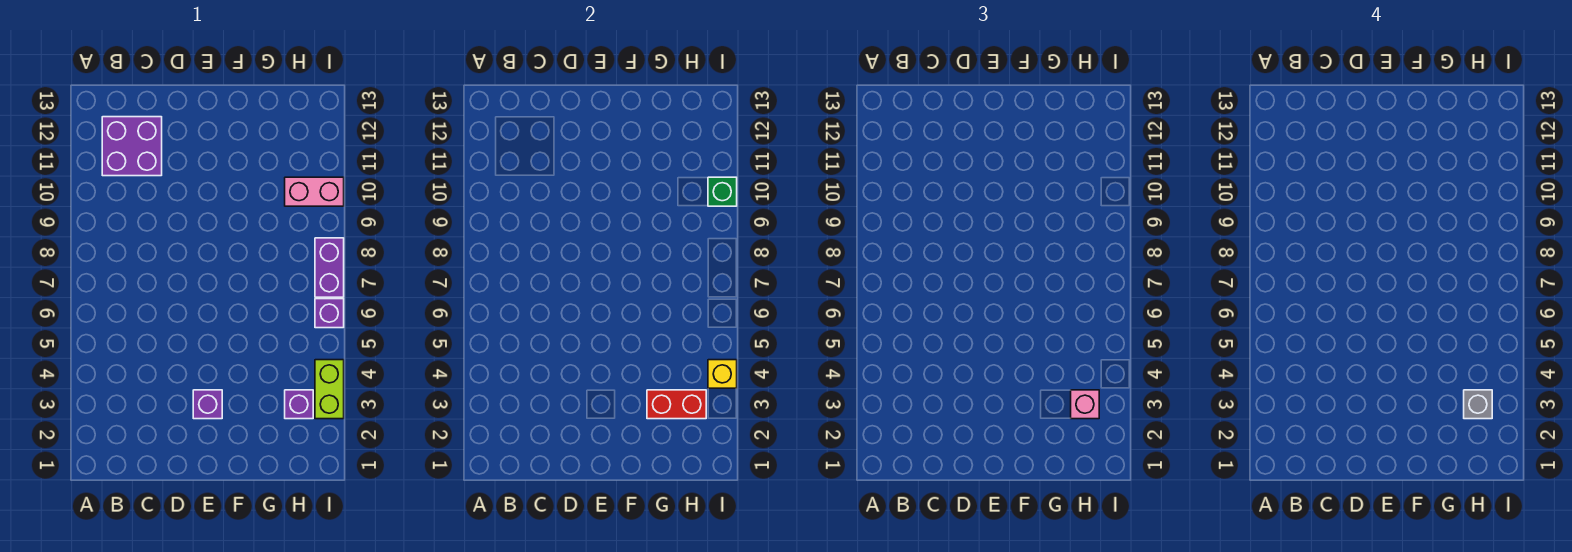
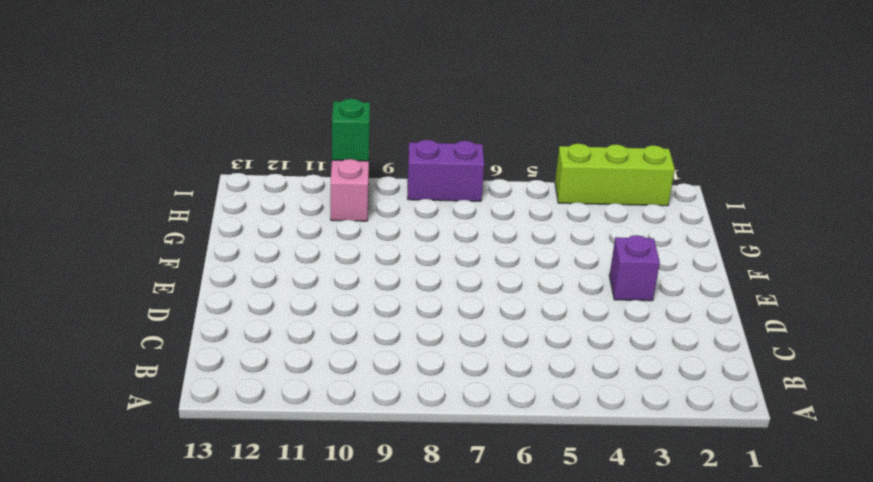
lime brick I2:I4 level 1 -> lime brick I3:I4 level 1
none -> purple brick B11:C12 level 1
none -> purple brick H3 level 1
none -> purple brick I6 level 1

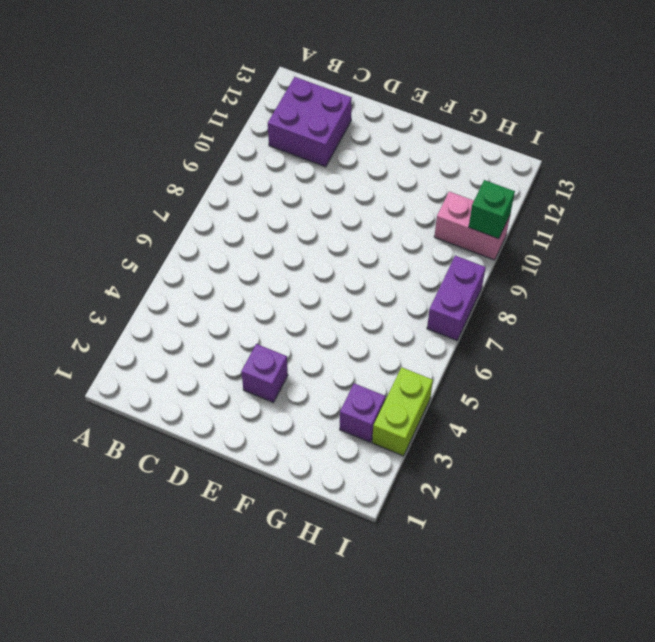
none -> purple brick I6 level 1
none -> red brick G3:H3 level 2
none -> yellow brick I4 level 2

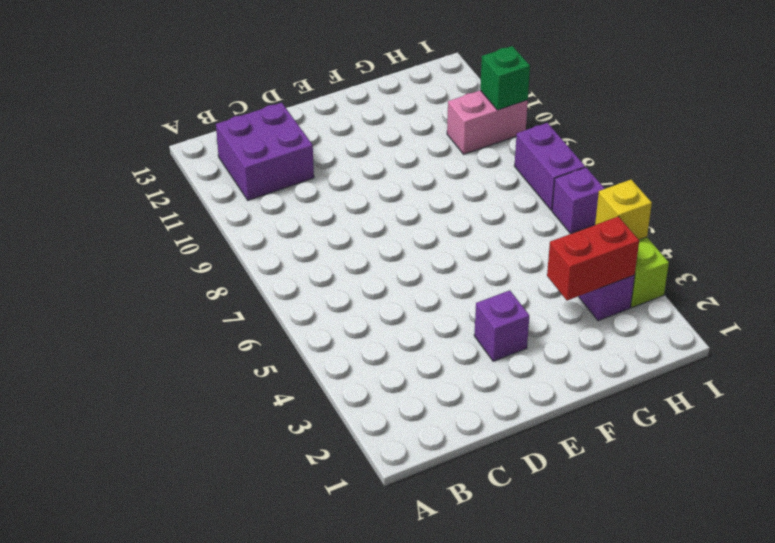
none -> pink brick H3 level 3
none -> grey brick H3 level 4

